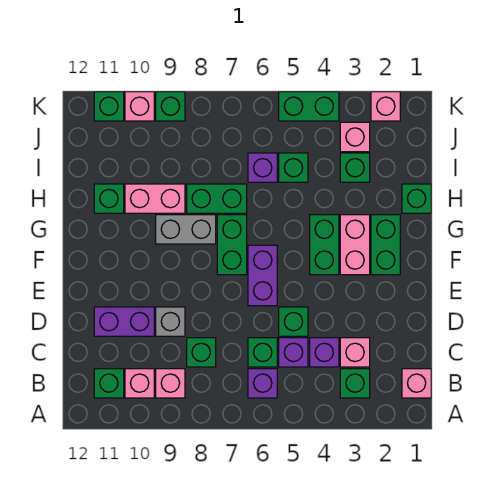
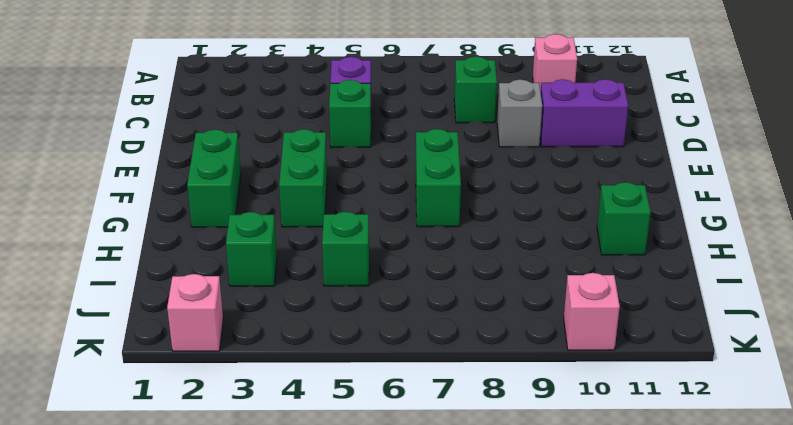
none -> pink brick B1 level 1
none -> green brick B3 level 1
none -> purple brick B6 level 1
none -> pink brick B9 level 1

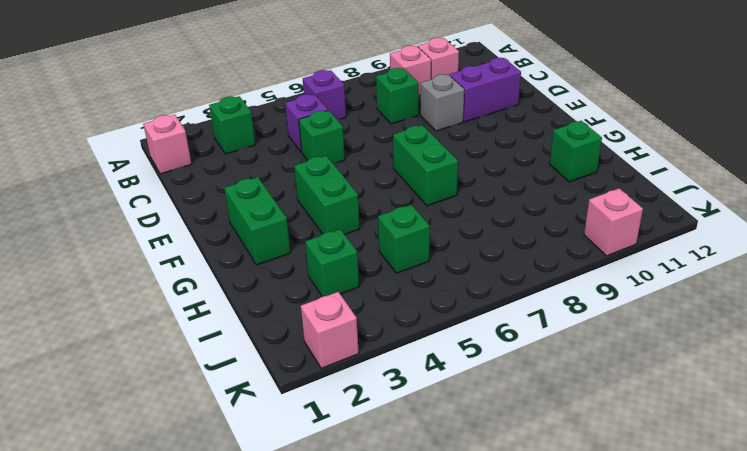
none -> green brick B11 level 1
none -> pink brick C3 level 1
none -> purple brick C4 level 1
none -> green brick C6 level 1

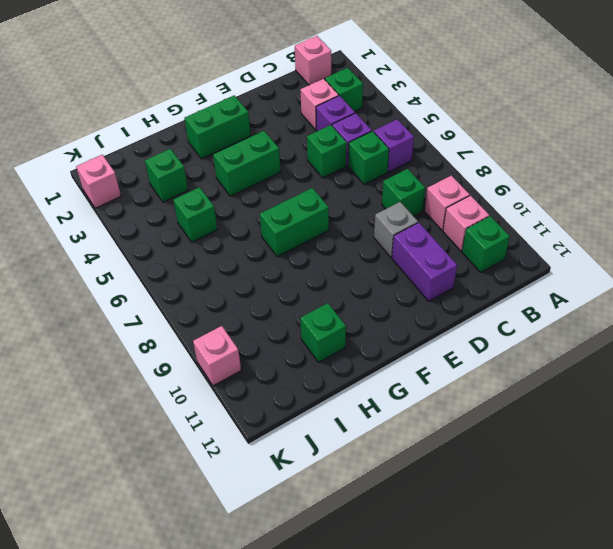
none -> purple brick E6:F6 level 1
none -> pink brick F3:G3 level 1
none -> grey brick G8:G9 level 1
none -> green brick H1 level 1

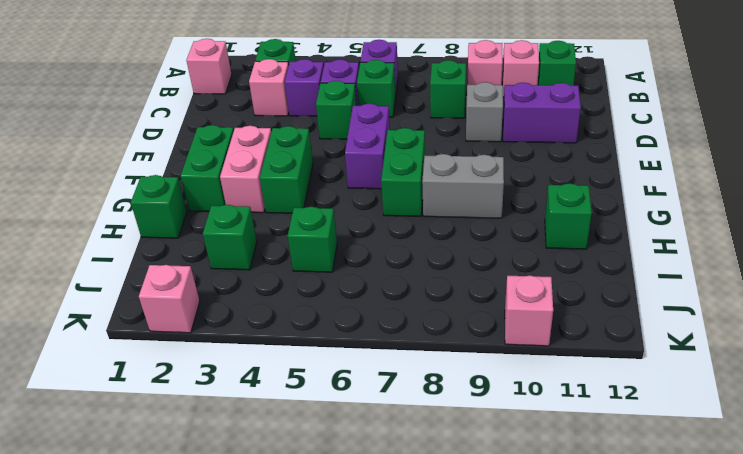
none -> green brick H7:H8 level 1
none -> pink brick H9:H10 level 1
none -> purple brick I6 level 1
none -> pink brick J3 level 1

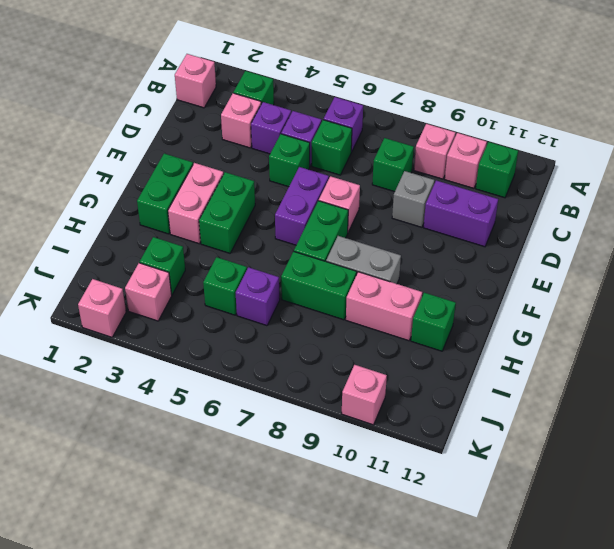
pink brick E7 level 1 -> none
none -> green brick H1 level 1
none -> green brick K4:K5 level 1
none -> green brick K9 level 1
none -> green brick K11 level 1

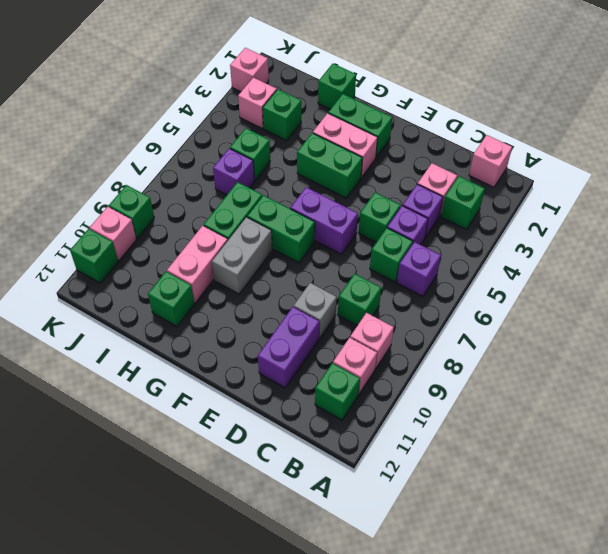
none -> green brick K4:K5 level 1

